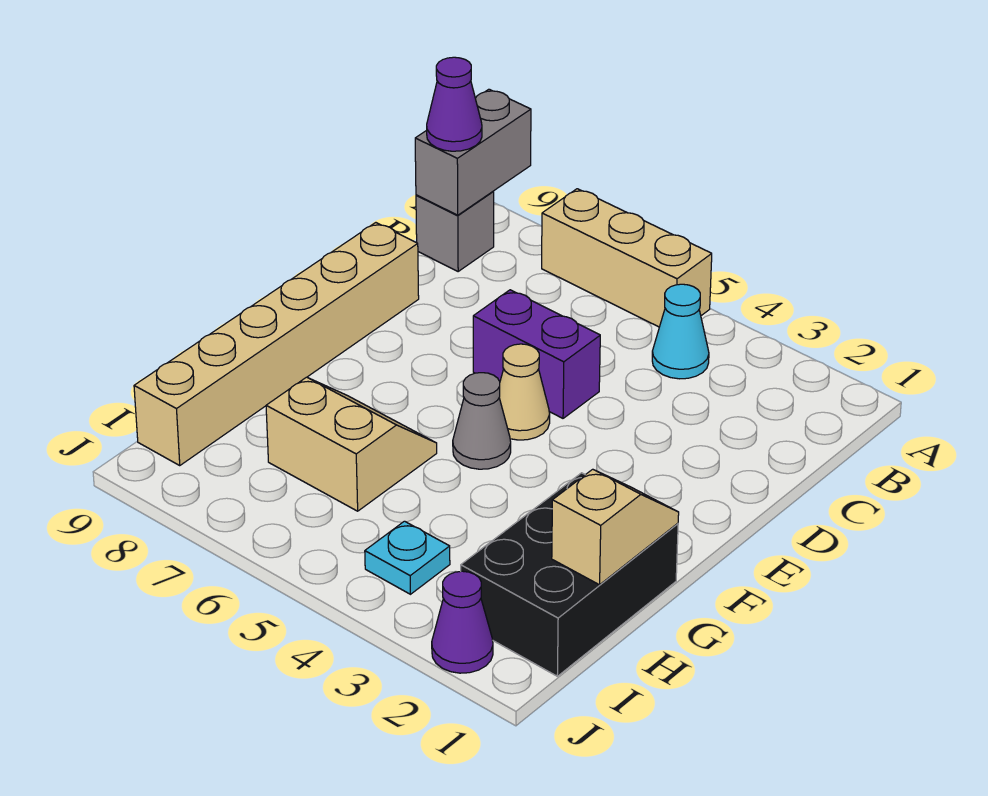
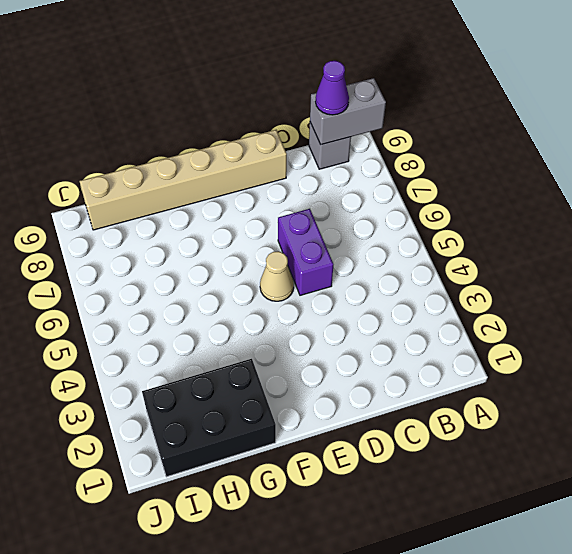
none -> tan brick A5:A7 level 1
none -> cyan cone B4 level 1
none -> grey cone F5 level 1

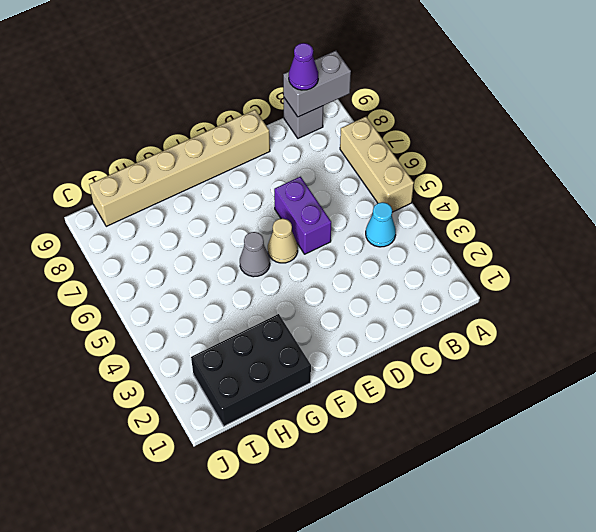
none -> tan slope G6:H7 level 1 top H
none -> cyan plate I4 level 1
none -> purple cone J2 level 1

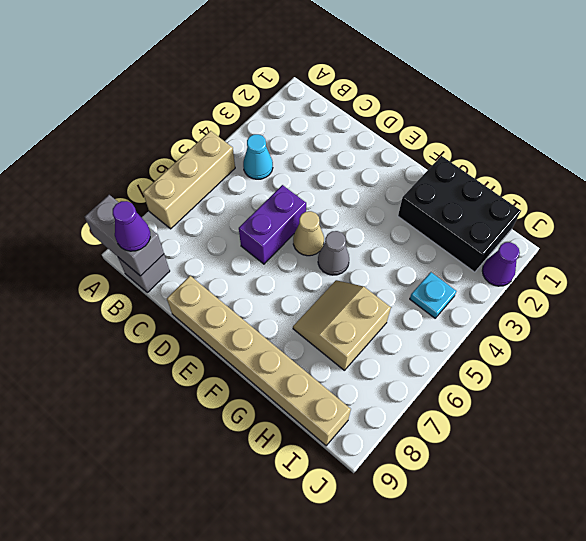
none -> tan slope G1:H1 level 2 top H

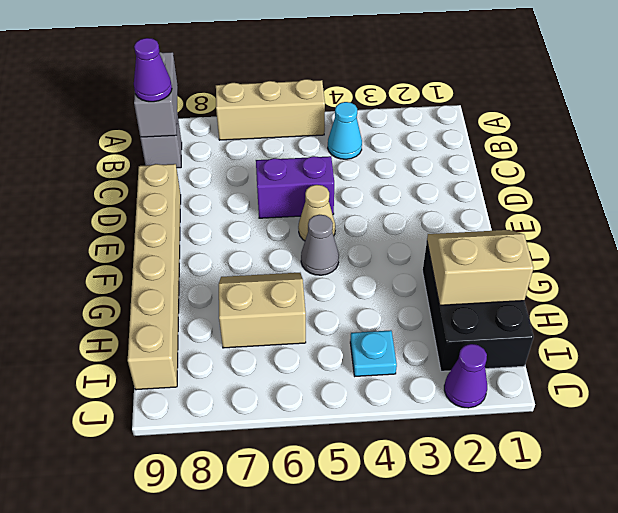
tan slope G1:H2 level 2 top H -> tan slope G1:H1 level 2 top H

